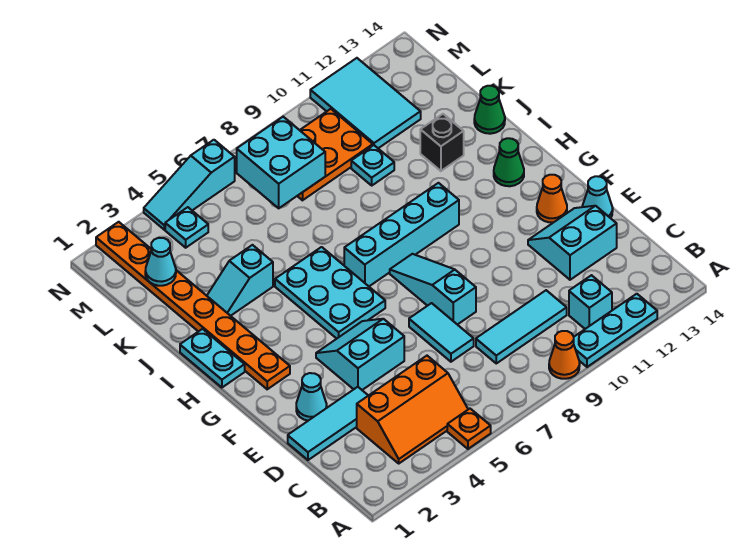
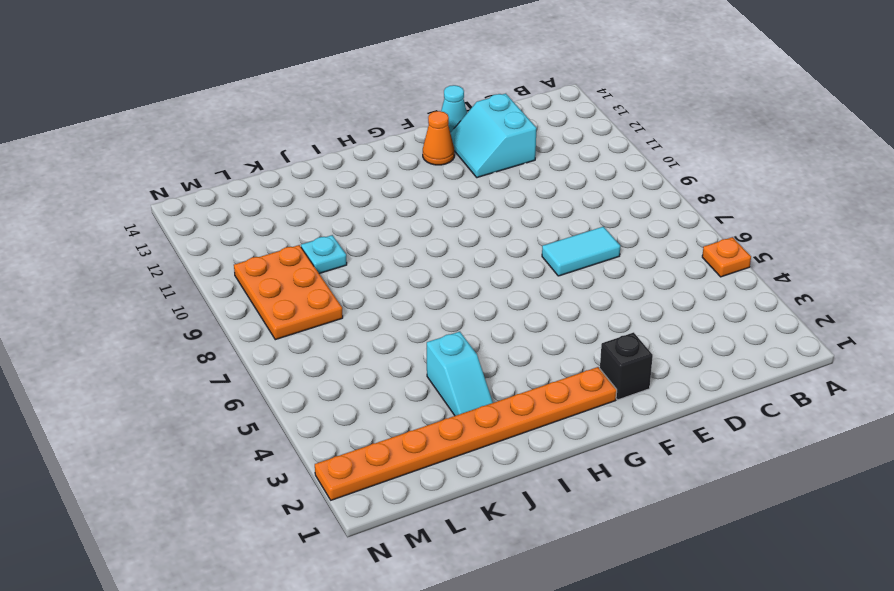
black brick F2 level 1 -> black brick J12 level 1
none -> orange cone A9 level 1
none -> cyan plate A10:A12 level 1
none -> orange slope B3:C5 level 1 top C

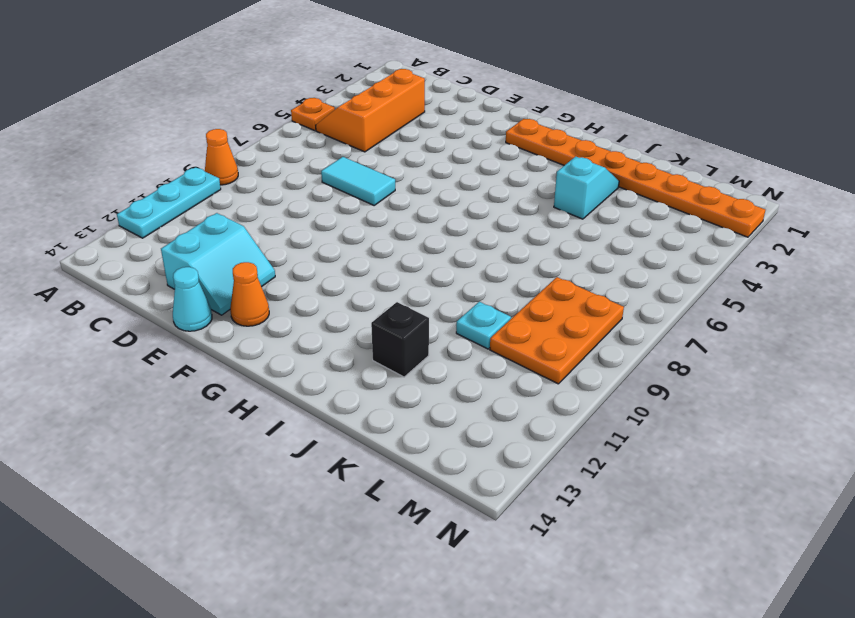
none -> cyan brick B11 level 1
none -> cyan tile C8:C10 level 1
none -> cyan tile D1:D3 level 1

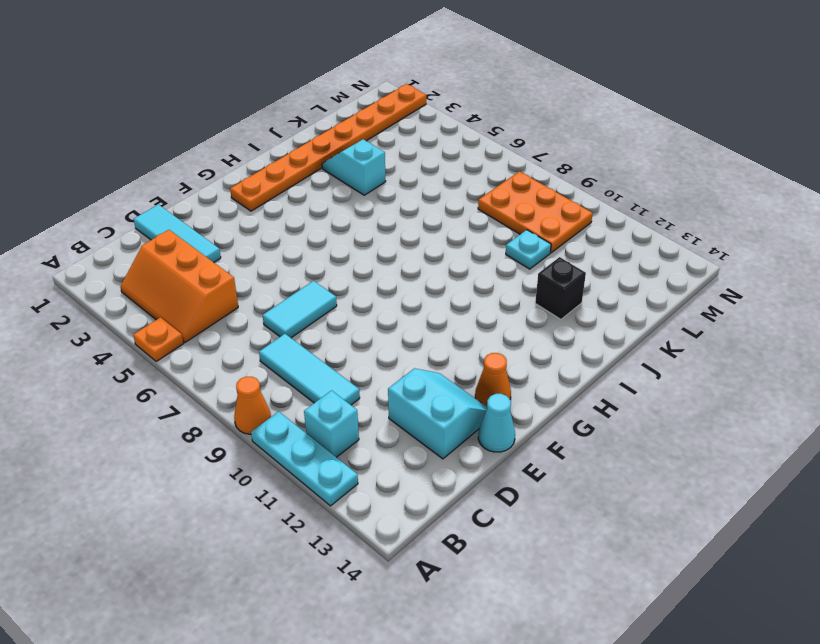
none -> cyan cone E2 level 1
none -> cyan slope E4:F5 level 1 top E
none -> cyan slope E8:G8 level 1 top E

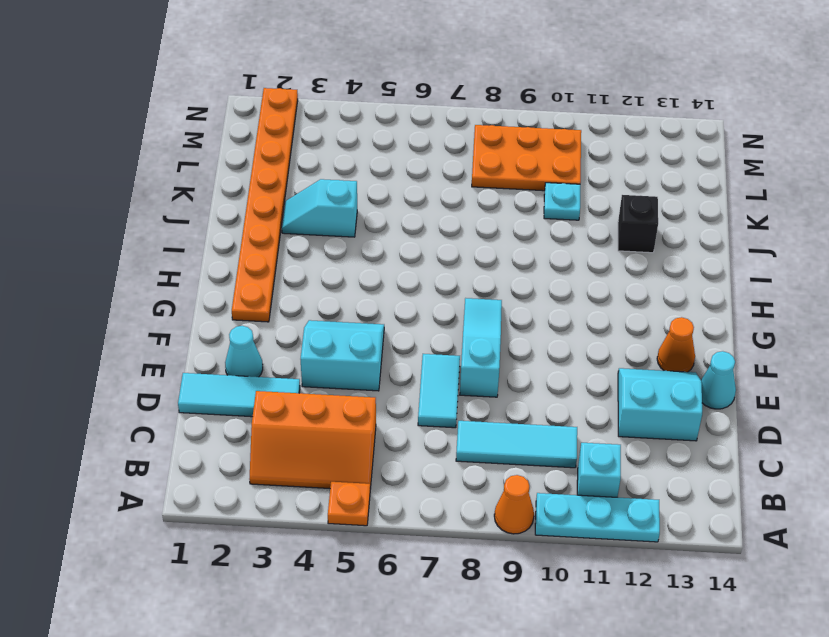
none -> cyan plate G5:I6 level 1
none -> cyan plate H1:I1 level 1
none -> cyan brick H7:H10 level 1

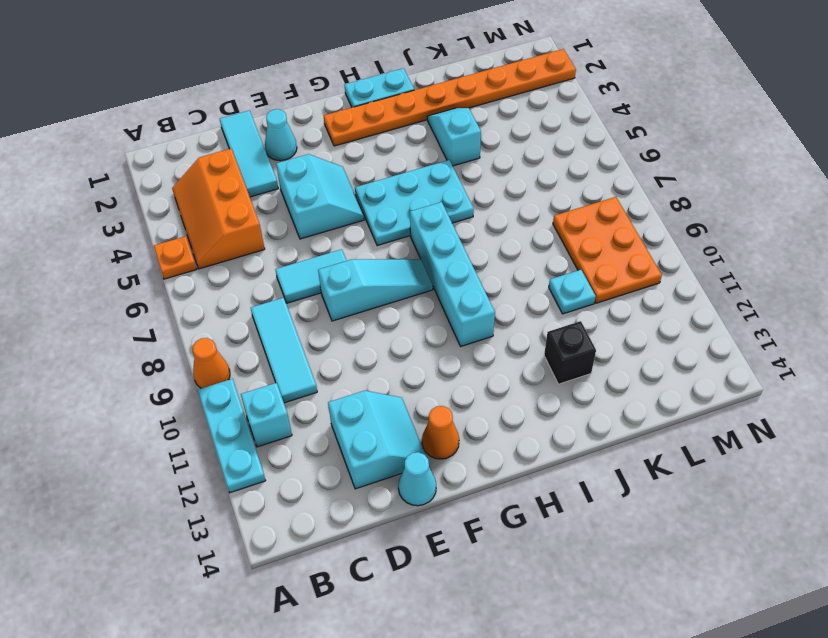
none -> green cone H13 level 1
none -> green cone J14 level 1
none -> cyan tile L11:N12 level 1

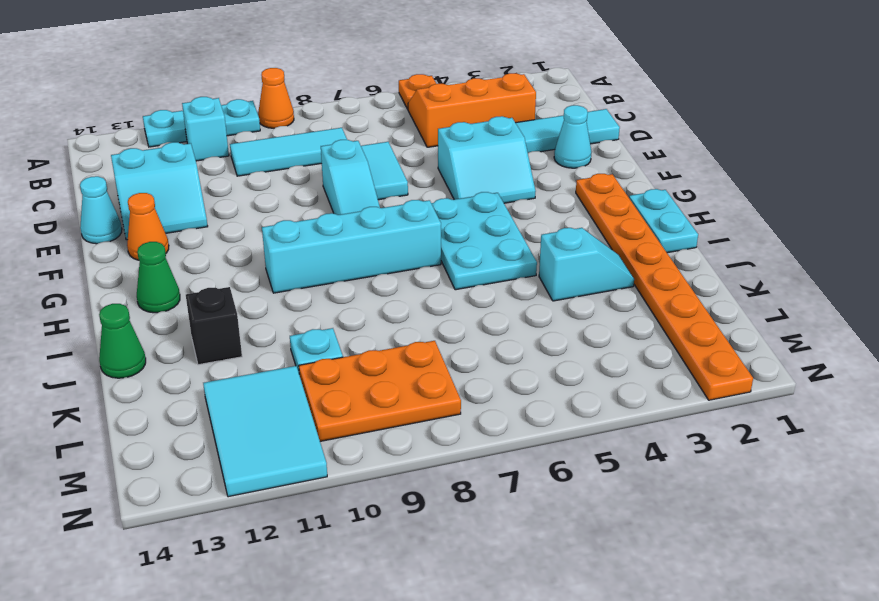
none -> cyan plate M4 level 1
none -> cyan slope N4:N6 level 1 top 6
none -> cyan cone L2 level 2

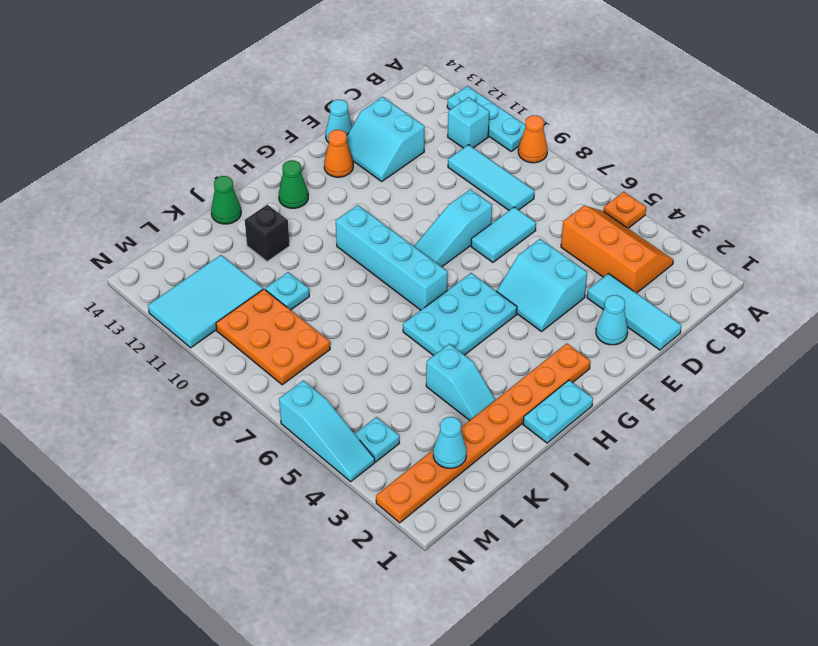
none -> cyan brick L7:M8 level 2

